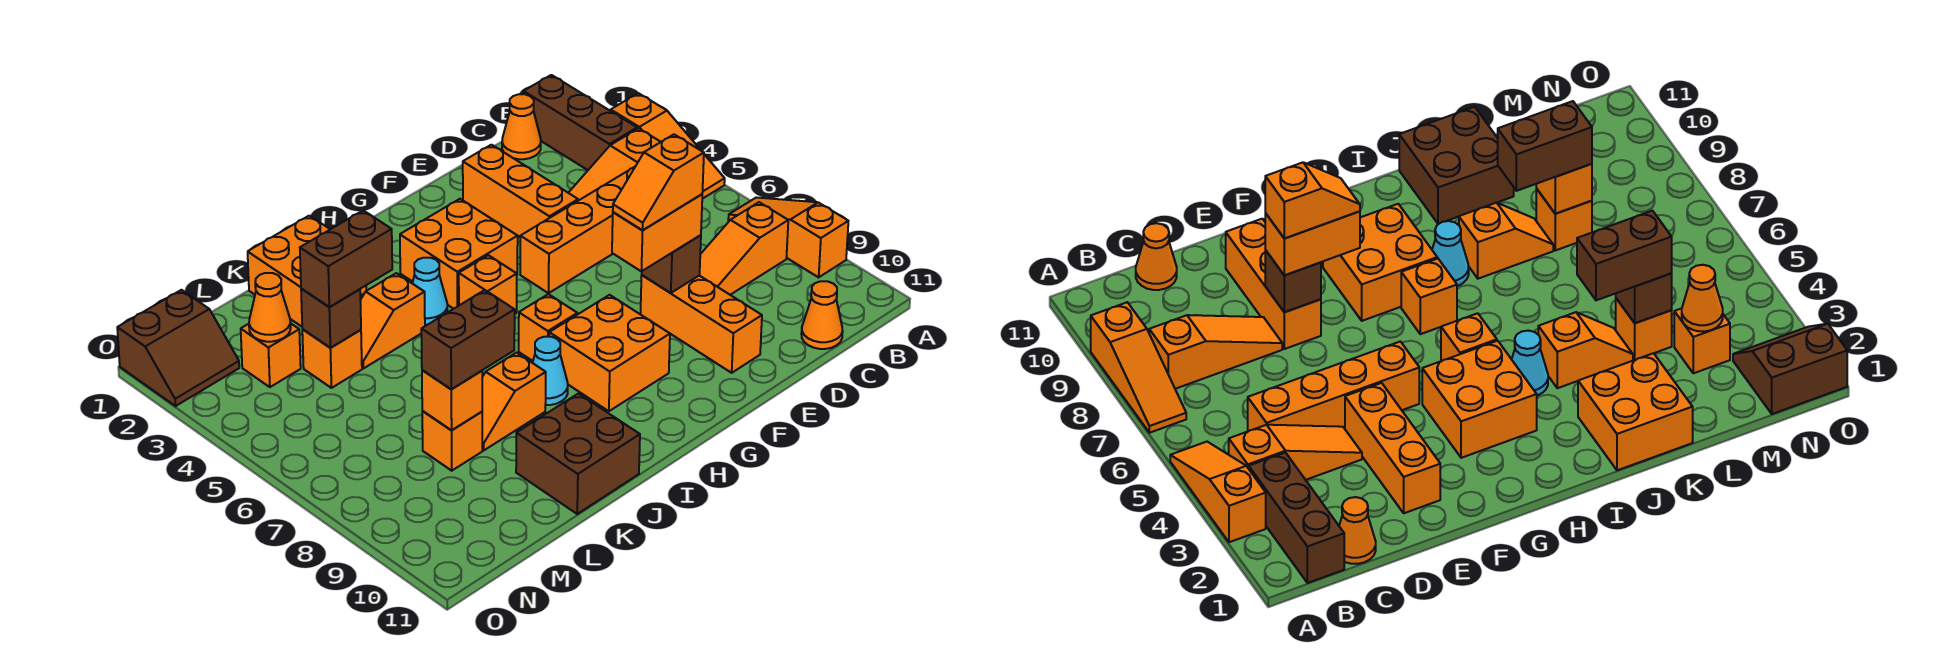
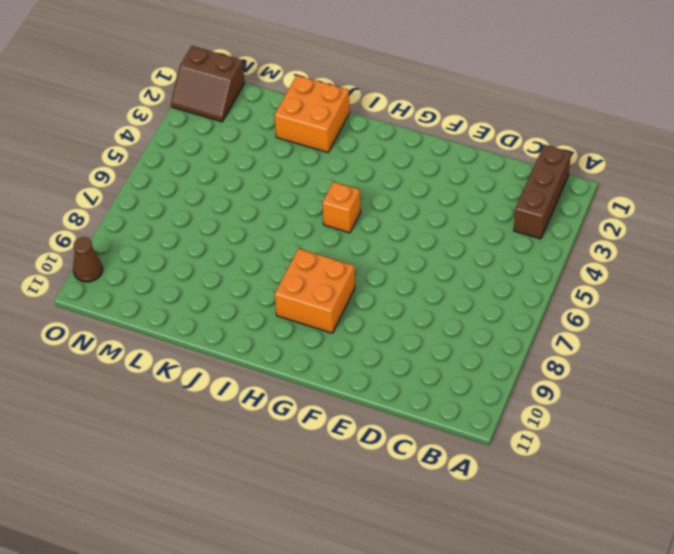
brown cone O10 level 1 -> none
none -> orange slope A3:A5 level 1 top 3
none -> orange slope A7:A9 level 1 top 9
none -> orange slope B4:D4 level 1 top B
none -> orange slope B8:D8 level 1 top B

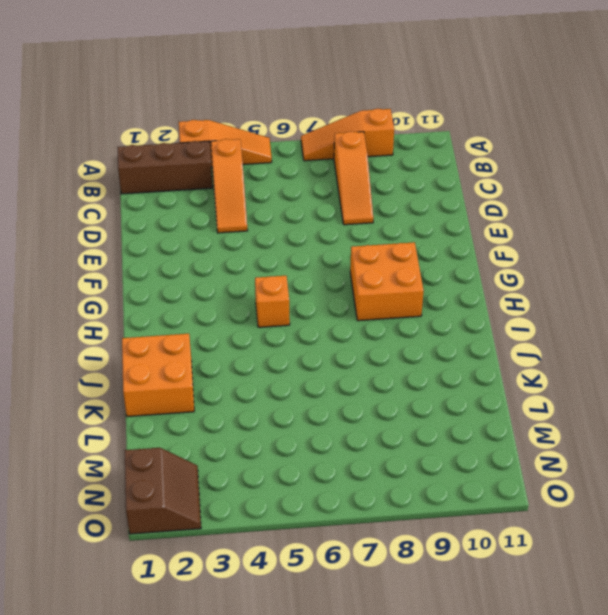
none -> orange cone C1 level 1
none -> orange brick C5:F5 level 1
none -> orange cone C11 level 1
none -> orange brick E2:E4 level 1

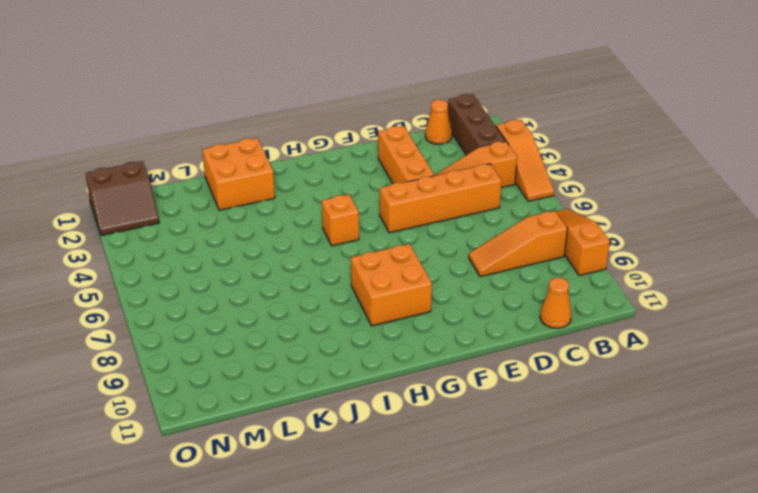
none -> orange brick E8:E10 level 1
none -> orange brick G3:H4 level 1
none -> orange brick H7 level 1
none -> cyan cone I4 level 1

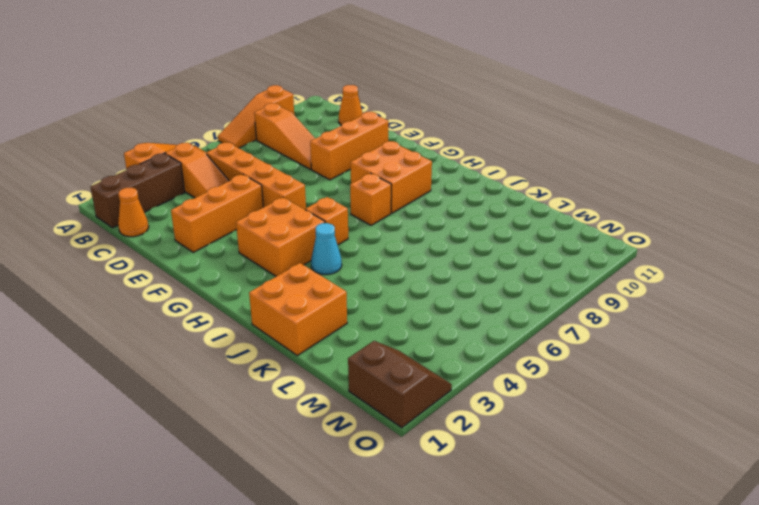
none -> cyan cone I8 level 1
none -> orange slope J4:K4 level 1 top J
none -> orange slope J8:K8 level 1 top J
none -> brown brick J10:K11 level 1

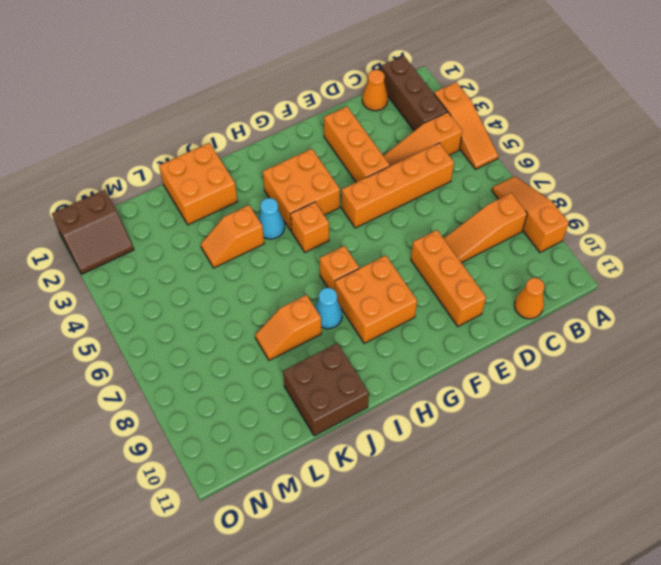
none -> orange brick L4 level 1
none -> orange brick L8 level 1
none -> orange brick M3 level 1
none -> brown brick E8 level 2

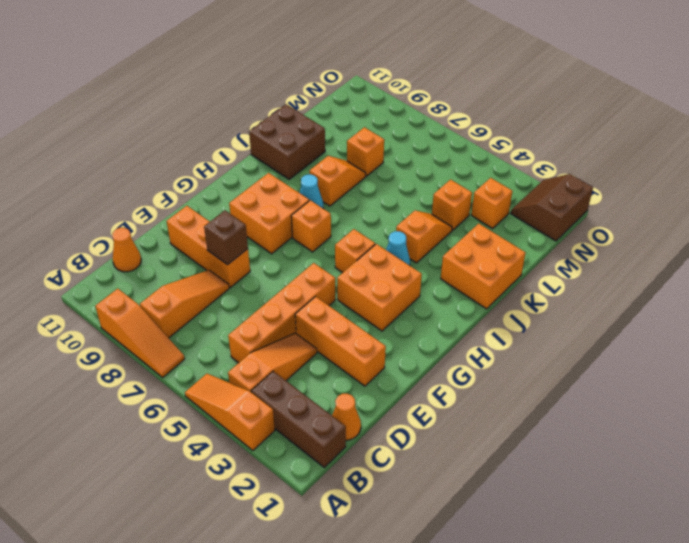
none -> brown brick L4 level 2
none -> orange brick L8 level 2
none -> orange cone M3 level 2
none -> orange brick E8:F8 level 3

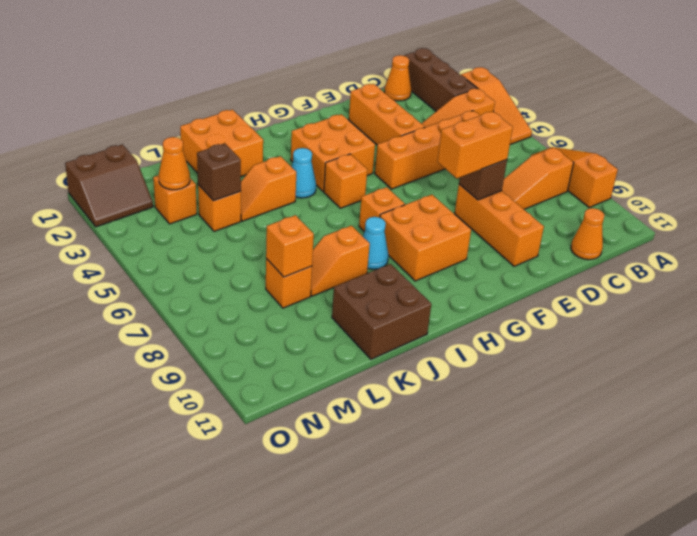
none -> brown brick K4:L4 level 3
none -> brown brick K8:L8 level 3
none -> orange slope E8:F8 level 4 top E

